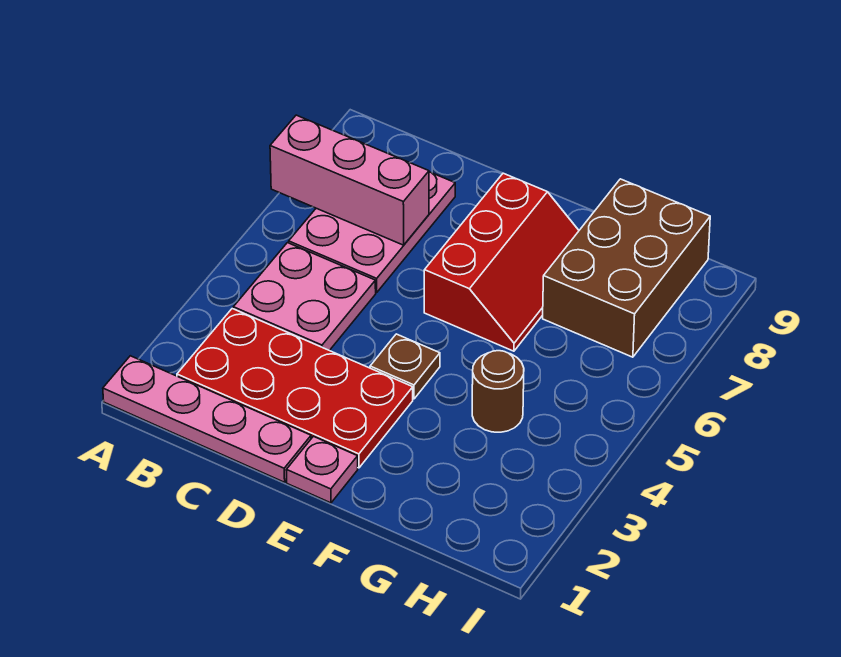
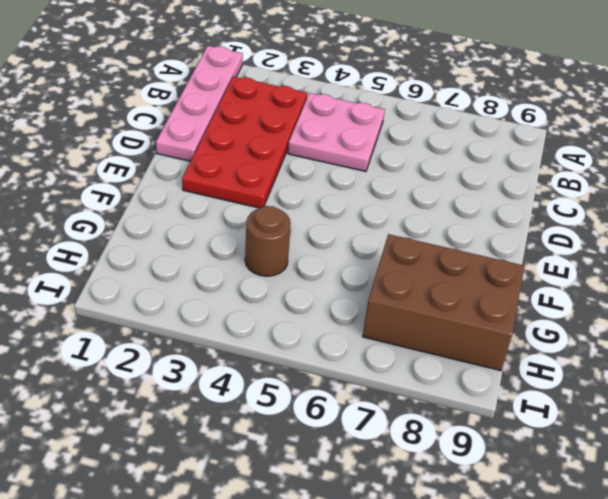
none -> pink plate B6:C8 level 1
none -> pink plate E1 level 1

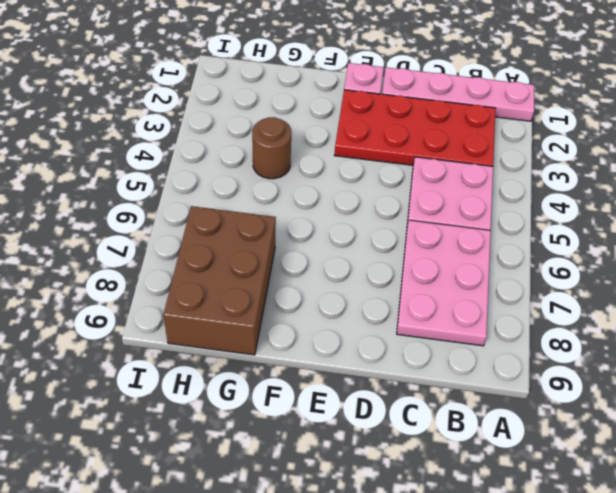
none -> brown plate E4 level 1
none -> red slope E6:F8 level 1 top E

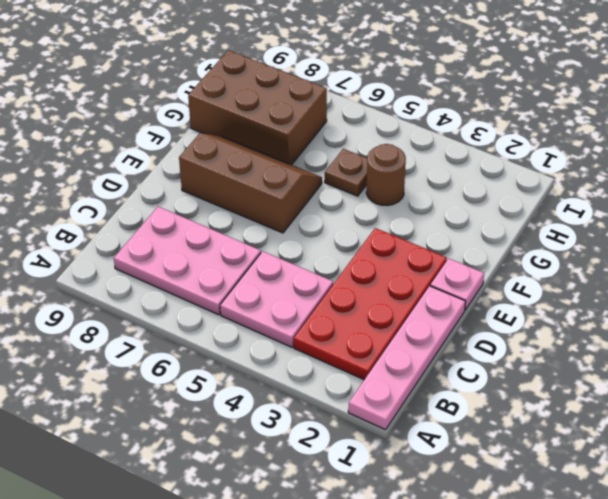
brown slope E6:F8 level 1 top E -> red slope E6:F8 level 1 top E
brown plate G5 level 1 -> brown plate E4 level 1
none -> pink brick A7:C7 level 2

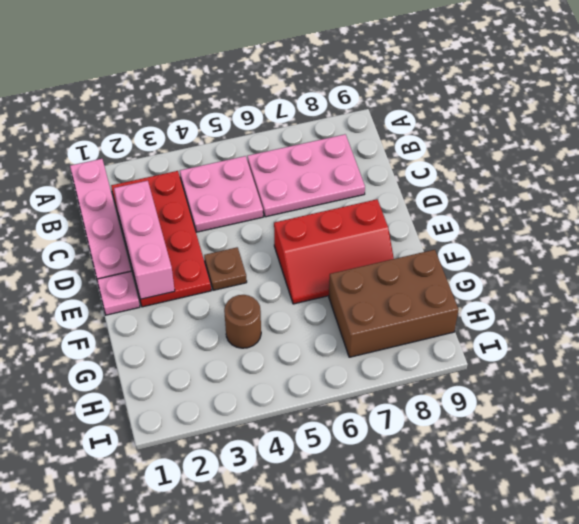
pink brick C2:E2 level 2 -> pink brick A7:C7 level 2

